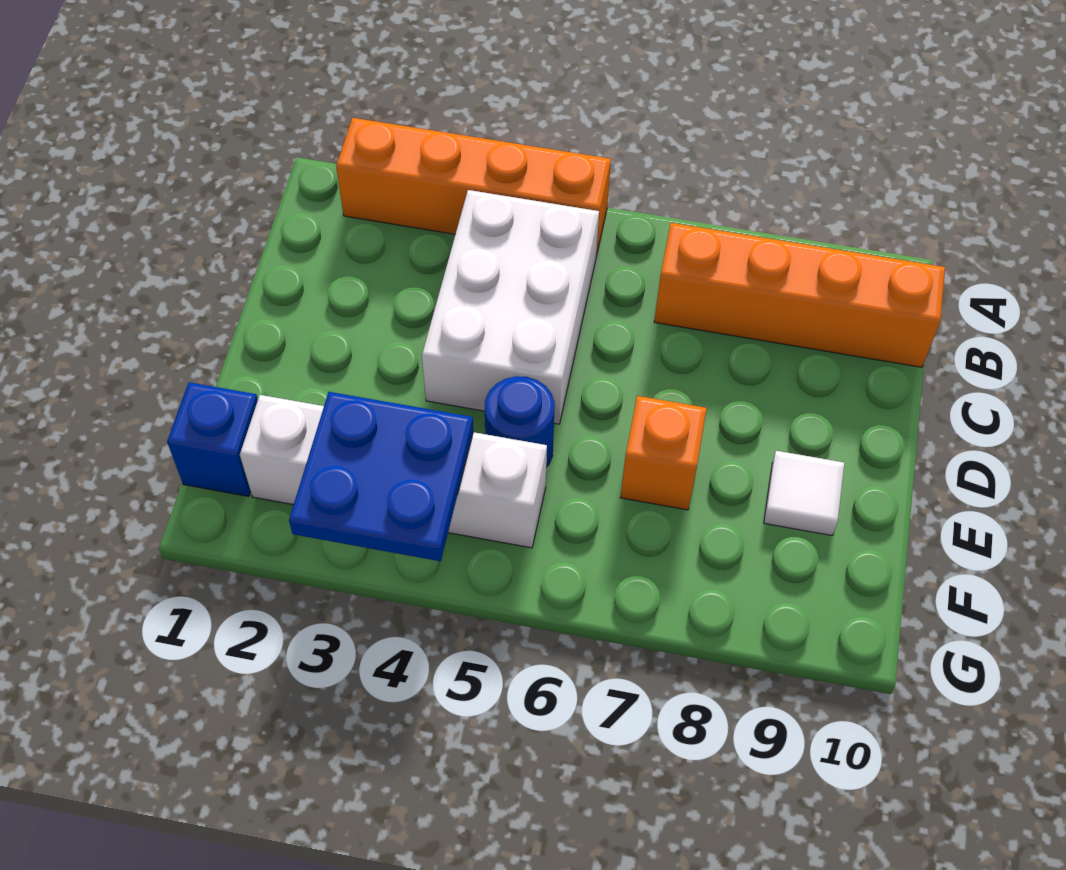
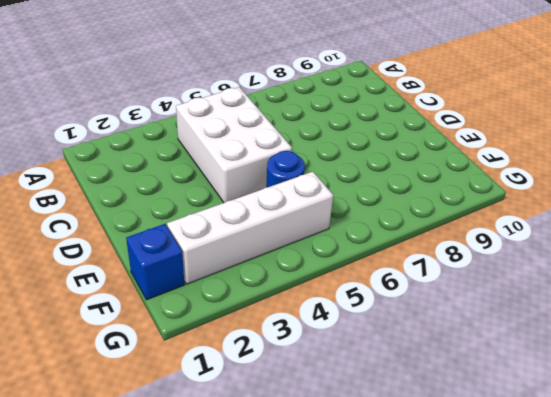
none -> orange brick A2:A5 level 1
none -> orange brick B7:B10 level 1

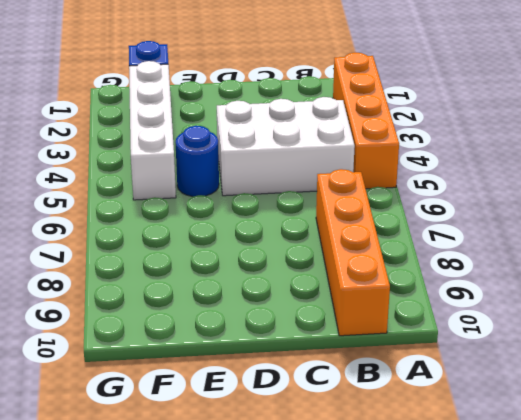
none -> orange brick E7 level 1
none -> white tile E9 level 1

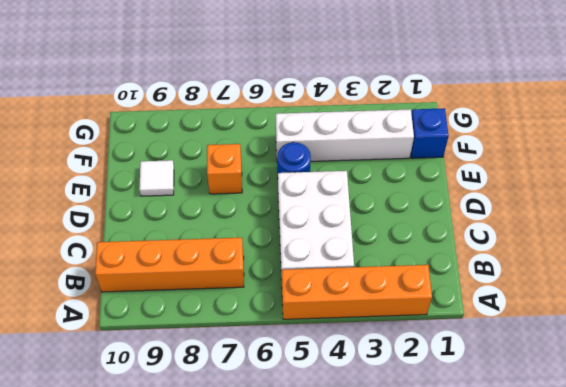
none -> blue plate F3:G4 level 2

